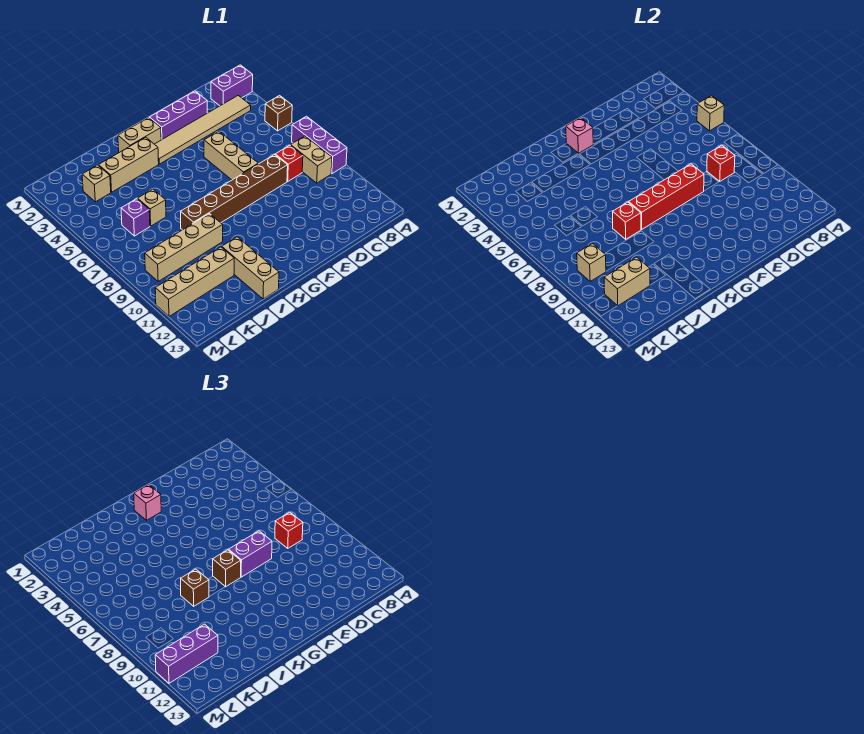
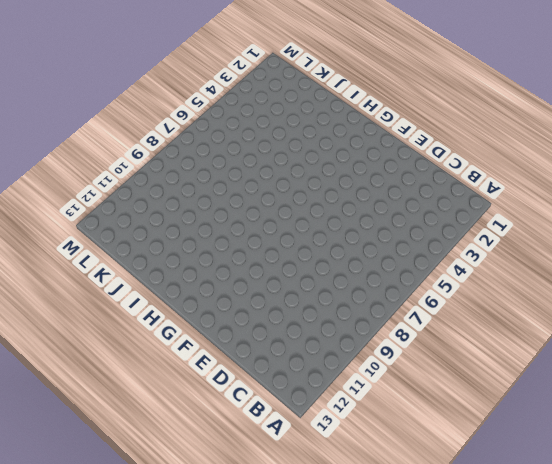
none -> purple brick A2:B2 level 1
none -> brown brick A5 level 1
none -> purple brick A7:A9 level 1
none -> tan tile B3:G3 level 1

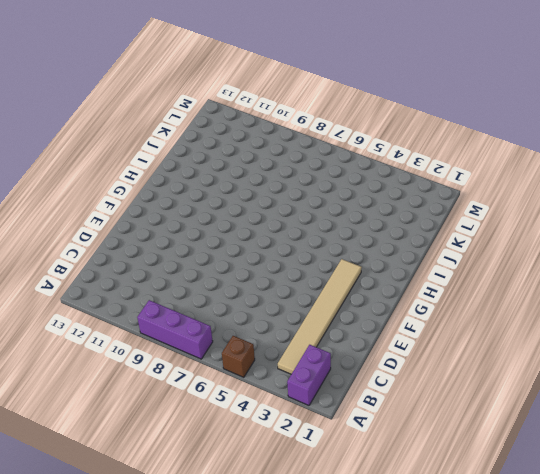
none -> tan brick B8:B9 level 1
none -> red brick C8 level 1
none -> purple brick D2:F2 level 1
none -> brown brick D8:I8 level 1

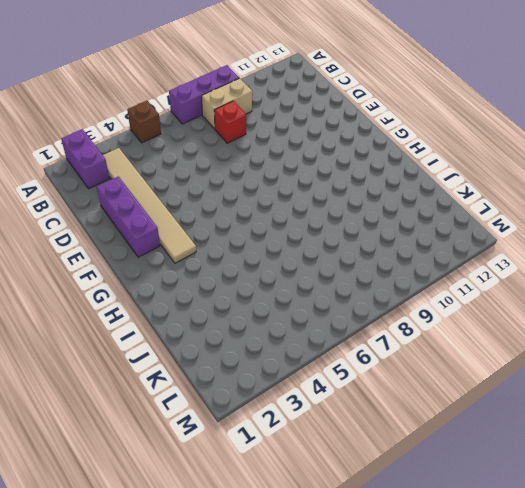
none -> brown brick D8:I8 level 1
none -> tan brick E5:E7 level 1
none -> tan brick G2:H2 level 1
none -> tan brick H3:J3 level 1

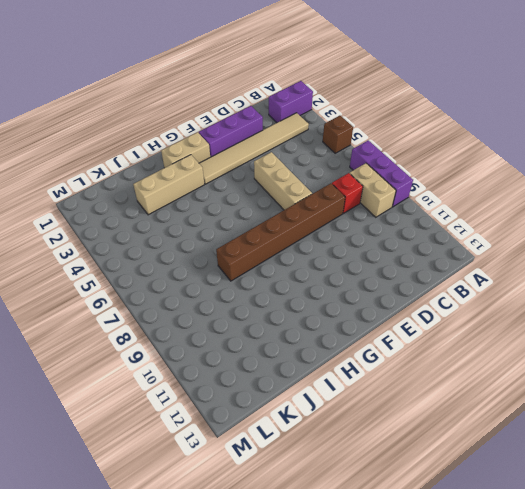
none -> tan brick I9:L9 level 1
none -> tan brick I11:I13 level 1
none -> tan brick J6 level 1
none -> tan brick J11:M11 level 1

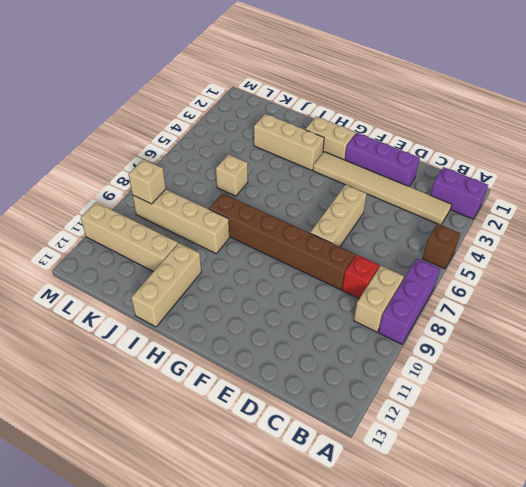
none -> tan brick K3 level 1
none -> purple brick K6 level 1
none -> tan brick A5 level 2
none -> red brick C8 level 2

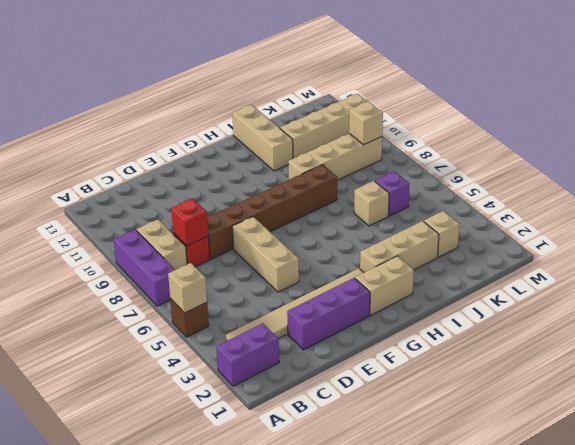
none -> red brick E8:H8 level 2
none -> pink brick G2 level 2
none -> red brick I8 level 2
none -> tan brick K11:L11 level 2

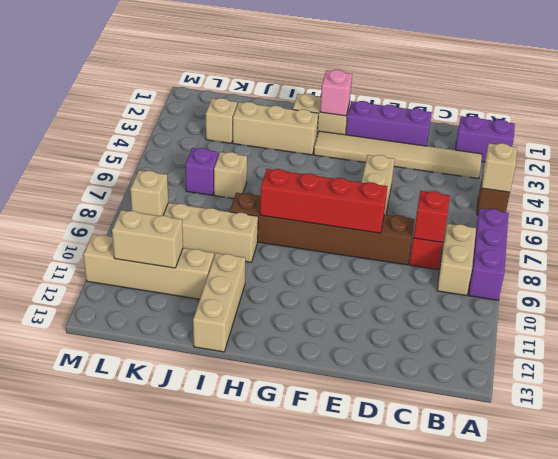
none -> red brick I8 level 2
none -> red brick C8 level 3
none -> purple brick E8:F8 level 3
none -> pink brick G2 level 3

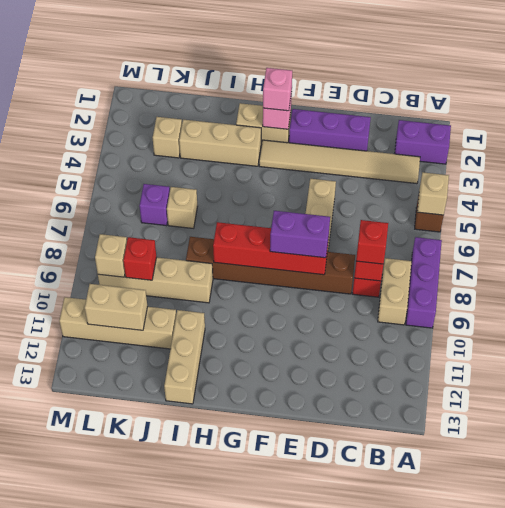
red brick K9 level 2 -> red brick I8 level 2
none -> brown brick G8 level 3
none -> brown brick I8 level 3
none -> purple brick K11:M11 level 3

